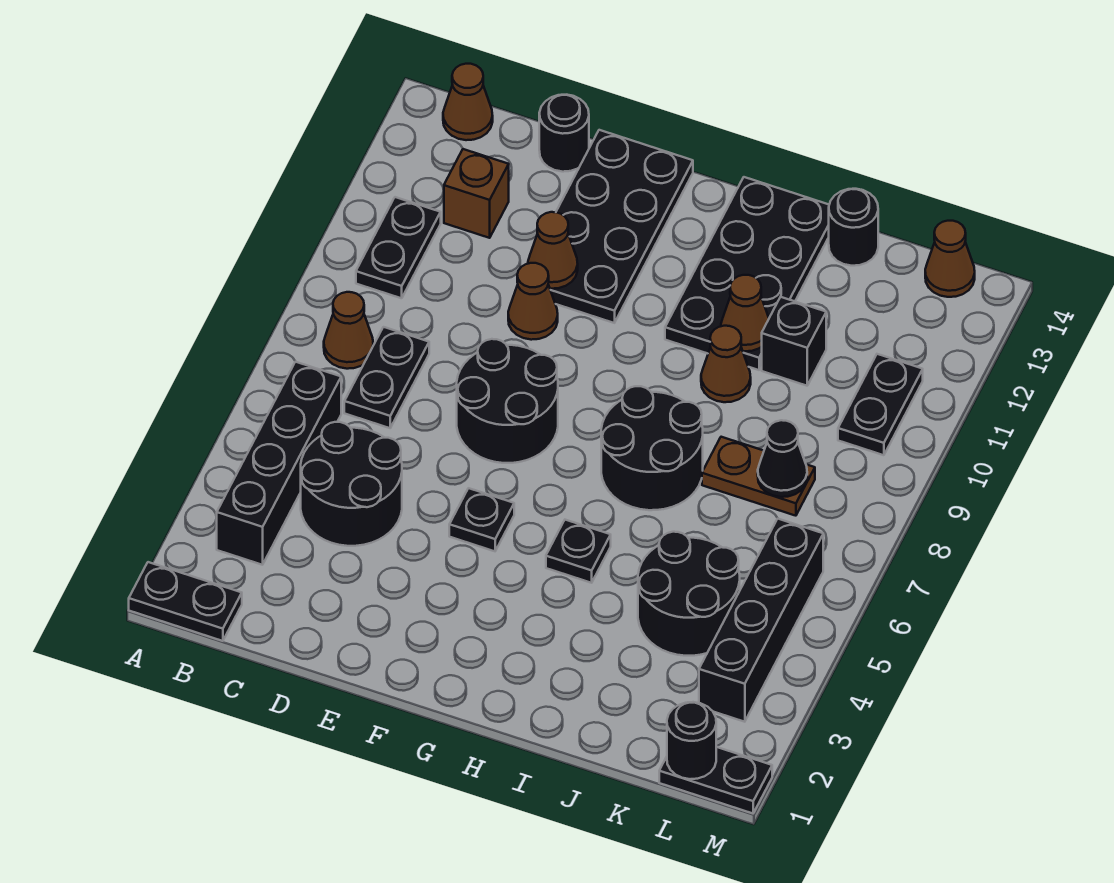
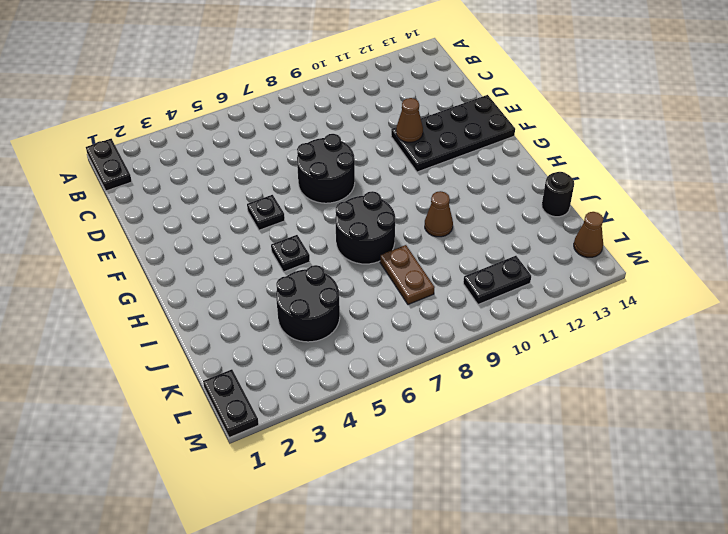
none -> black brick B3:B6 level 1
none -> brown cone B8 level 1
none -> black plate B10:B11 level 1

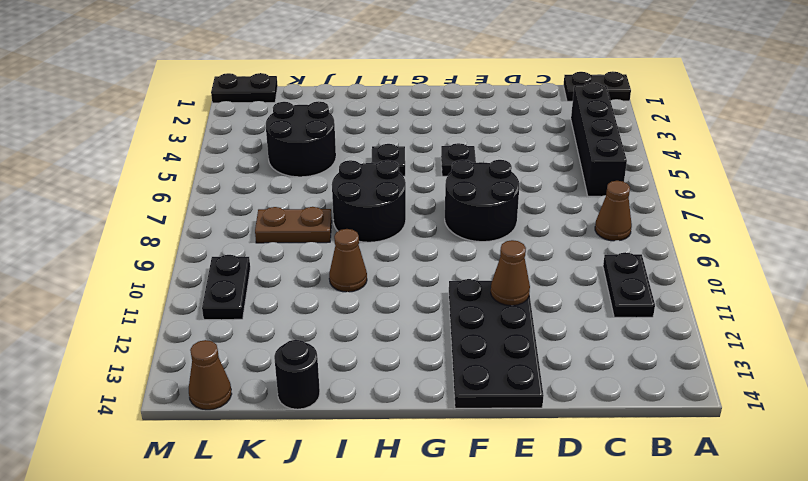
none -> brown cone B14 level 1
none -> black round brick C4:D5 level 1
none -> black plate C7:C8 level 1

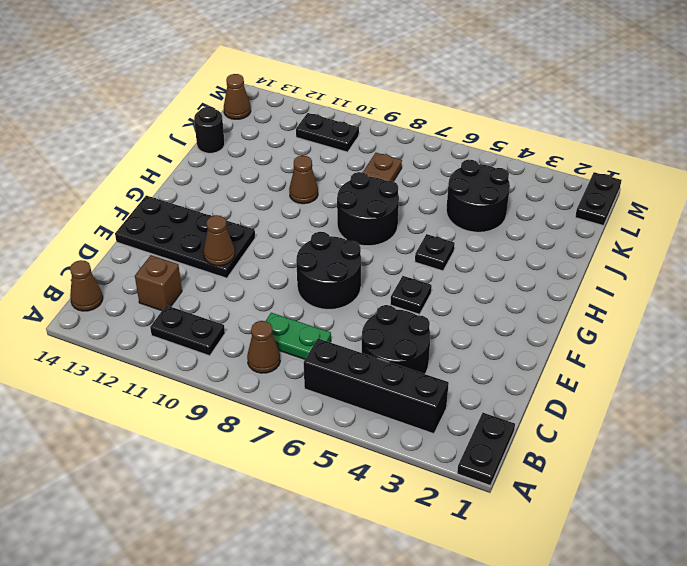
green plate C7:C8 level 1 -> black plate C7:C8 level 1
none -> black round brick D14 level 1
none -> brown cone E10 level 1
none -> black plate H11:I14 level 1

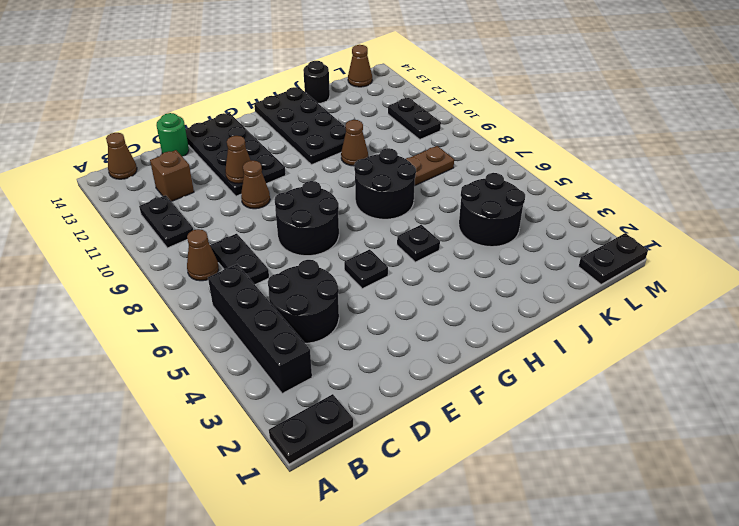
green round brick D14 level 1 -> black round brick D14 level 1
none -> black brick J11 level 1
none -> black brick L3:L6 level 1
none -> brown cone I11 level 2

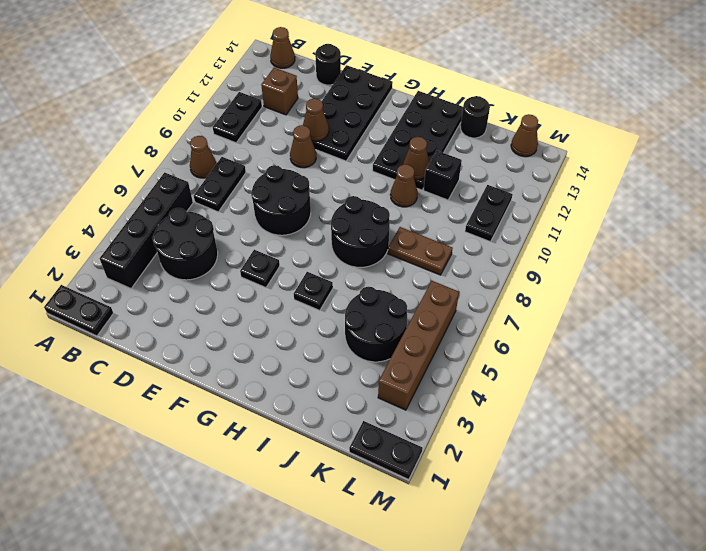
brown brick L3:L6 level 1 -> black brick L3:L6 level 1
none -> black cone K8 level 2
none -> black round brick L1 level 2

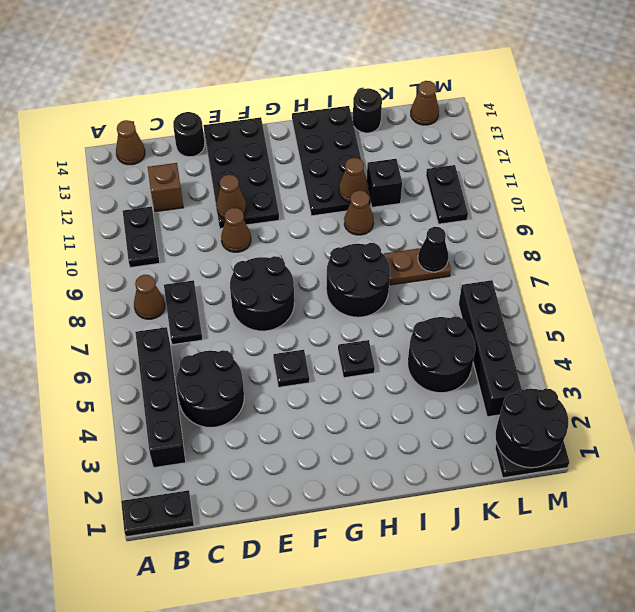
black round brick L1:M2 level 2 -> black round brick L1 level 2

